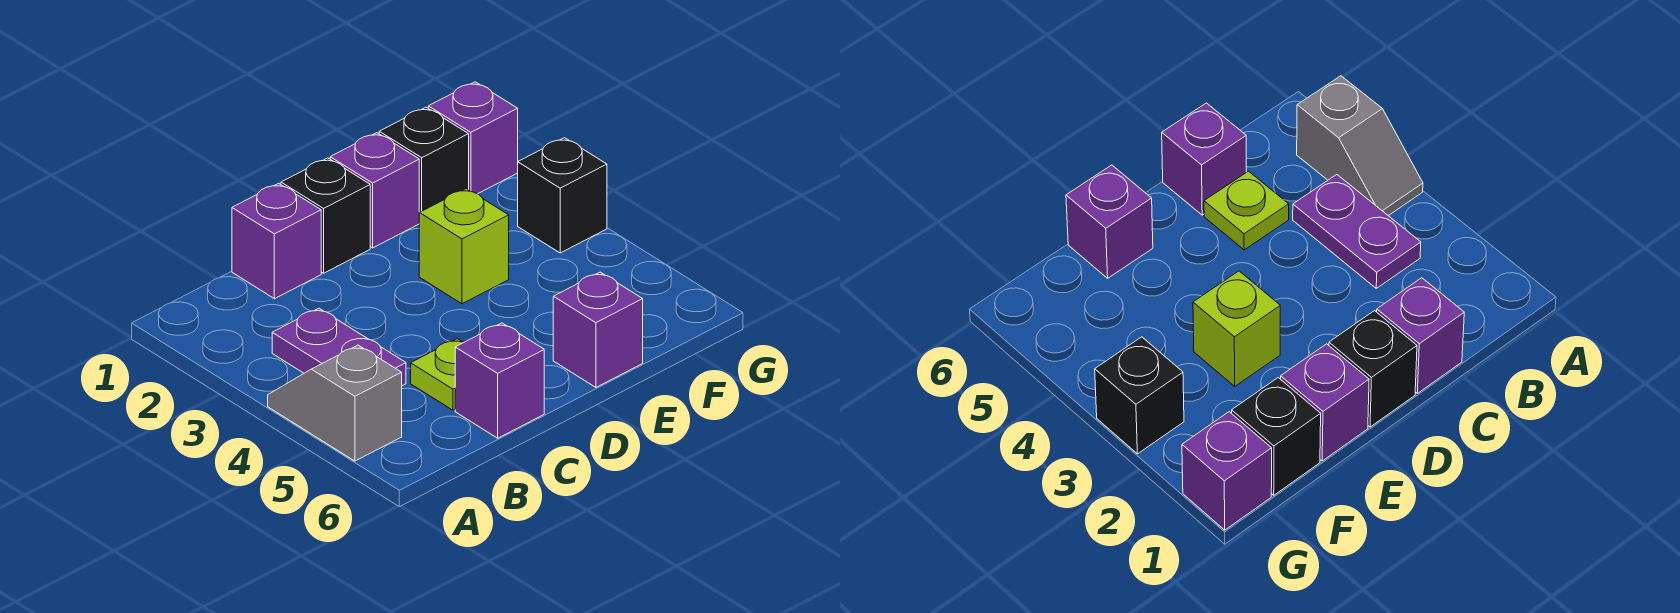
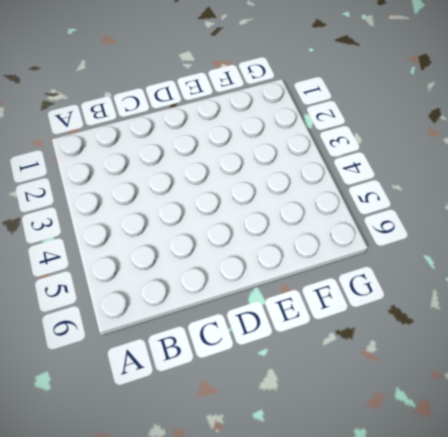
none -> grey slope A4:A5 level 1 top 5
none -> purple plate B3:B4 level 1
none -> purple brick C1 level 1

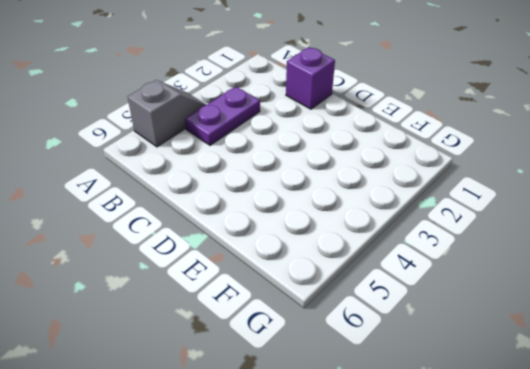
none -> lime plate C5 level 1
none -> purple brick C6 level 1
none -> black brick D1 level 1

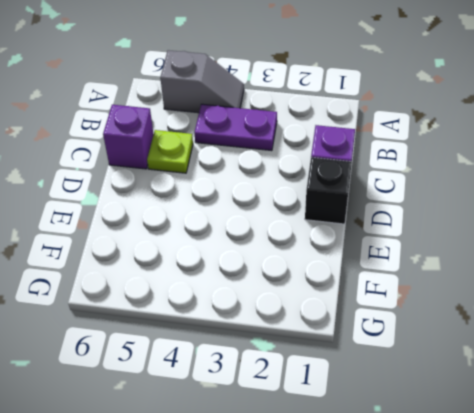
none -> purple brick E1 level 1
none -> lime brick E3 level 1
none -> purple brick E6 level 1

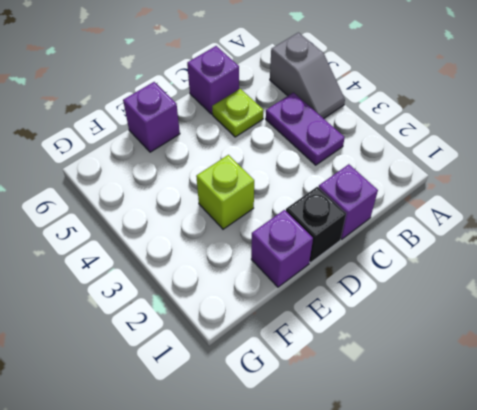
none -> black brick F1 level 1
none -> purple brick G1 level 1
none -> black brick G3 level 1

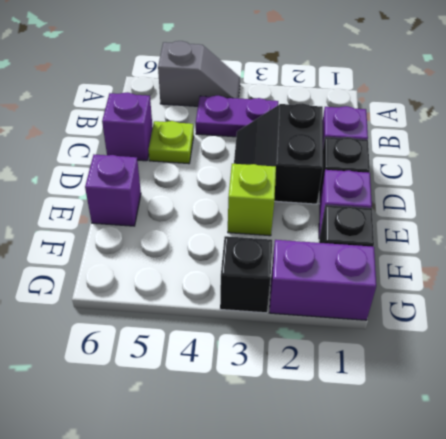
black slope C2:D3 level 1 top 2 -> none
purple brick G1:G2 level 1 -> purple brick G1 level 1

